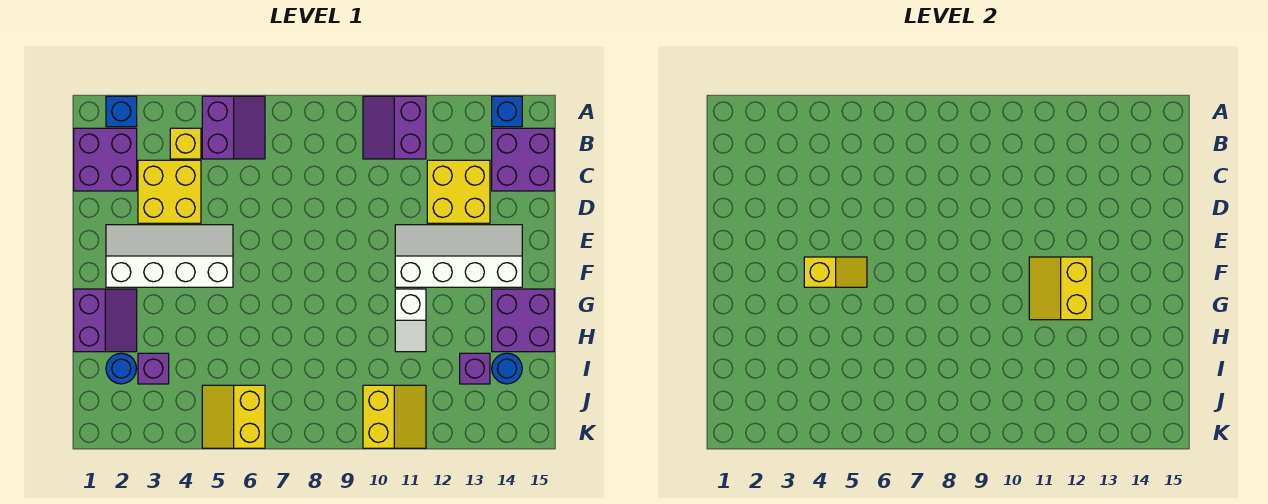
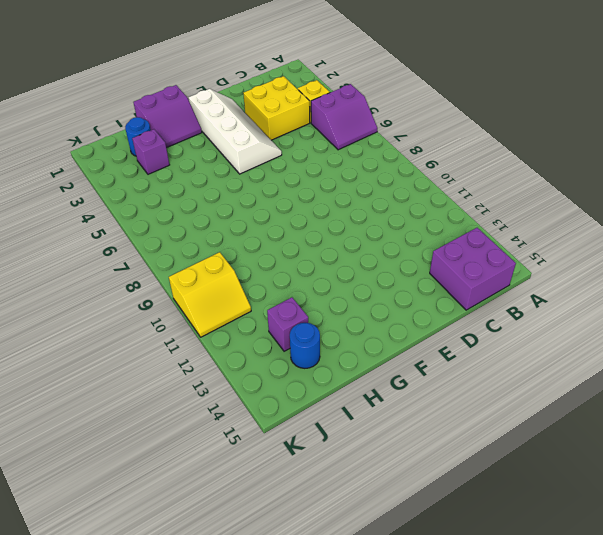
none -> blue brick A2 level 1
none -> purple slope A10:B11 level 1 top 11
none -> blue brick A14 level 1

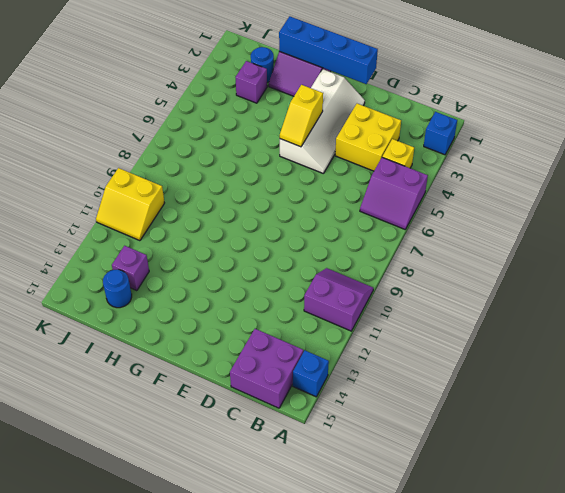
blue brick E1:H1 level 2 -> none
none -> purple brick B1:C2 level 1
none -> yellow brick C12:D13 level 1
none -> white slope E11:F14 level 1 top F

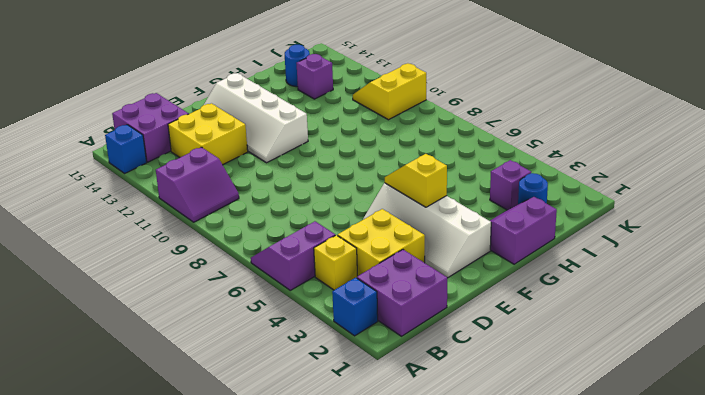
none -> white slope G11:H11 level 1 top G
none -> purple brick G14:H15 level 1
none -> yellow slope J5:K6 level 1 top 6

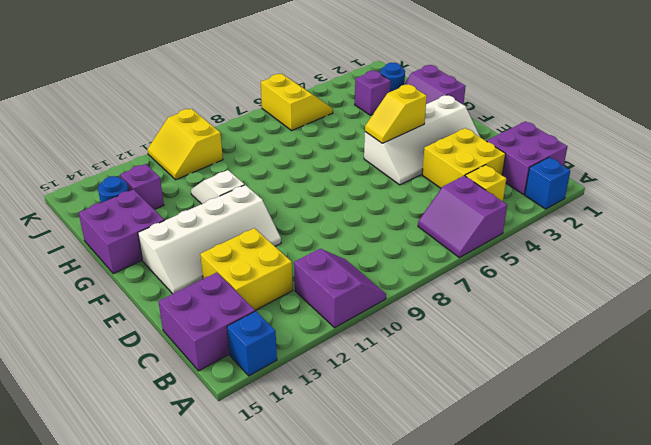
none -> yellow slope F11:G12 level 2 top 12

